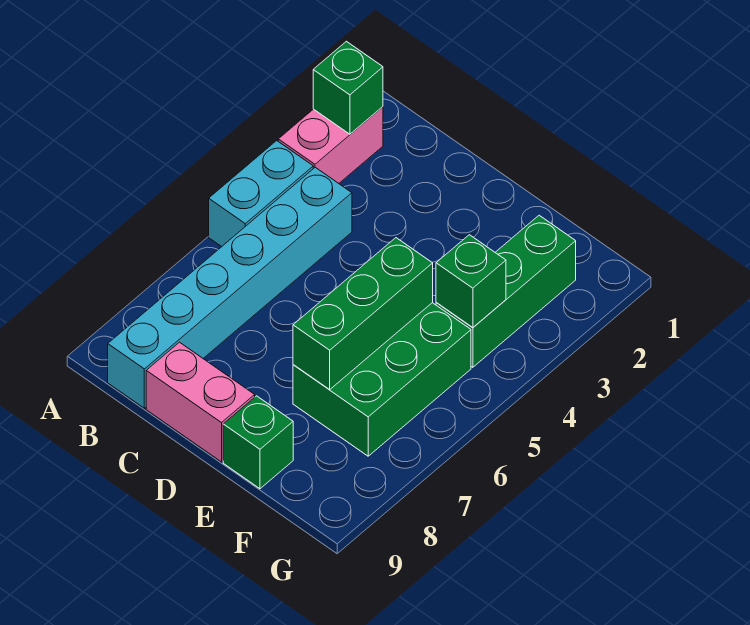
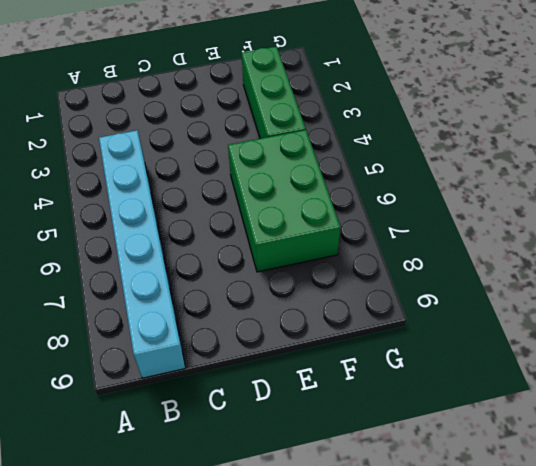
none -> pink brick A2:A3 level 1
none -> cyan brick A4:A5 level 1

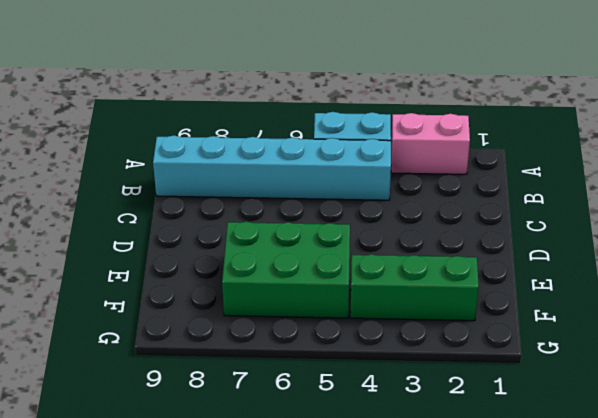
none -> pink brick C9:D9 level 1
none -> green brick E9 level 1

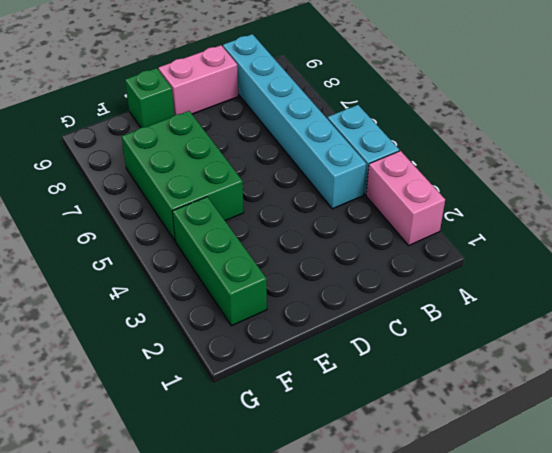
none -> green brick A2 level 2
none -> green brick E5:E7 level 2

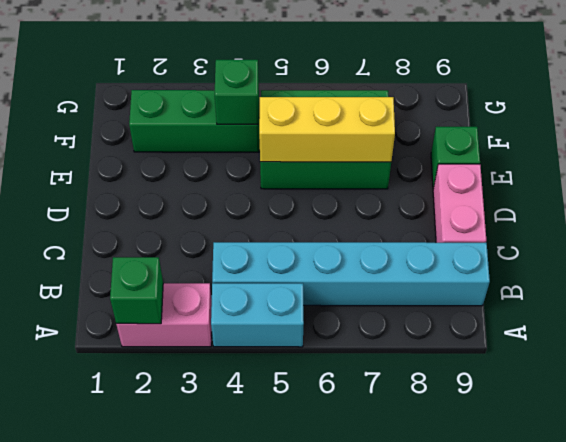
yellow brick E5:E7 level 2 -> green brick E5:E7 level 2

